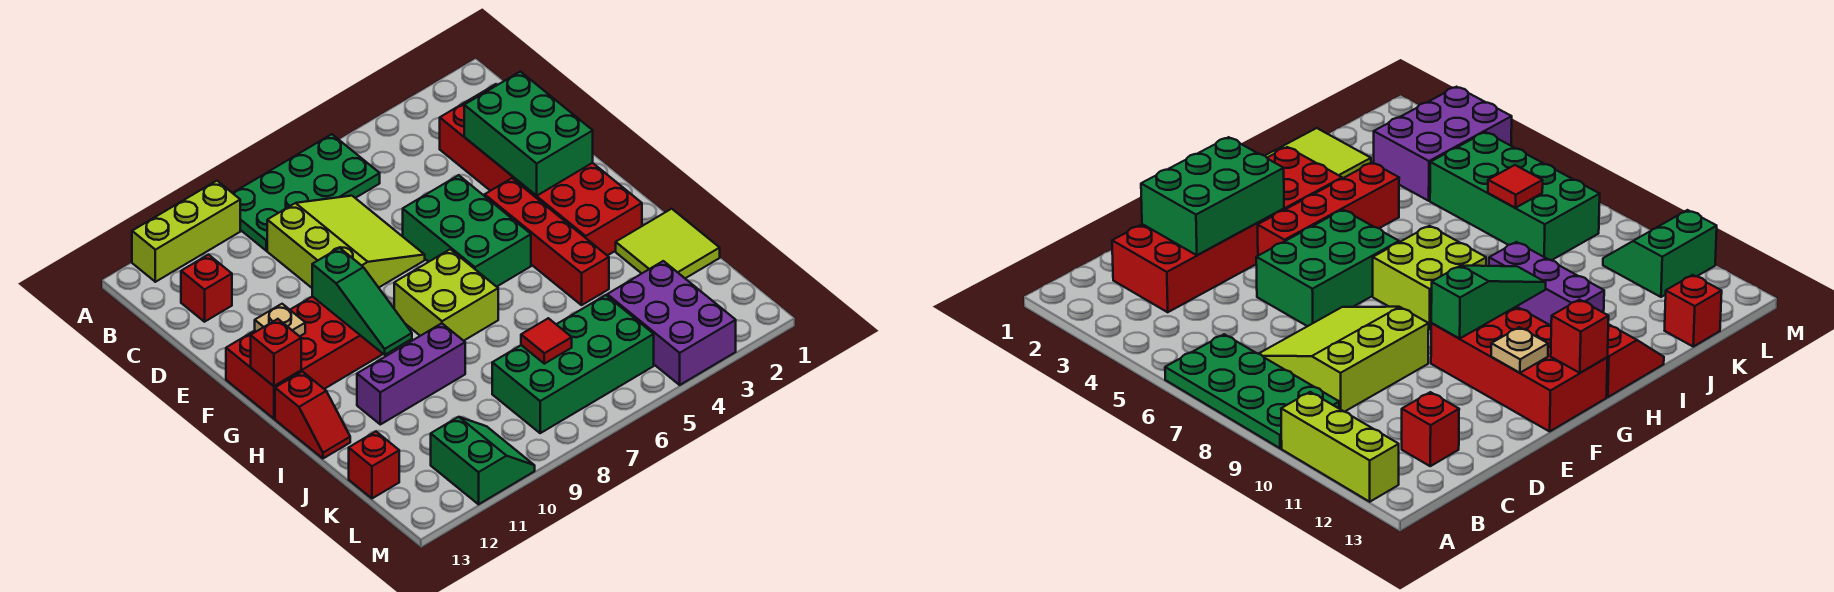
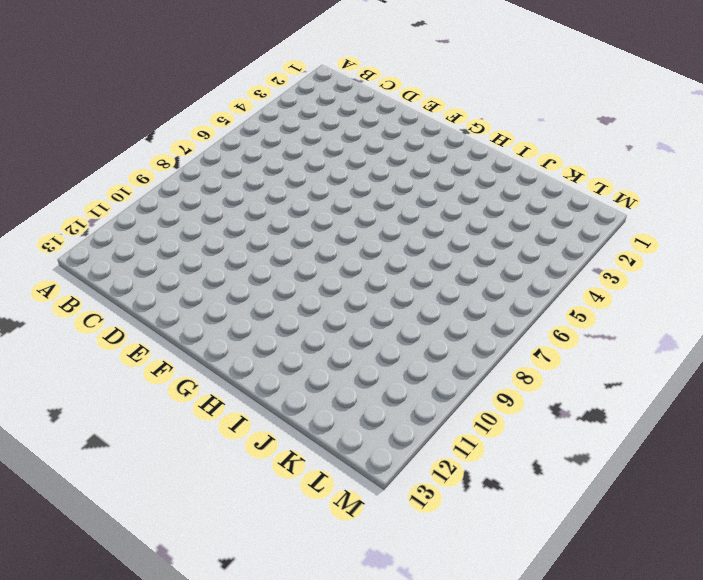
none -> green plate A6:B9 level 1
none -> lime brick A10:A12 level 1
none -> red brick C2:H3 level 1

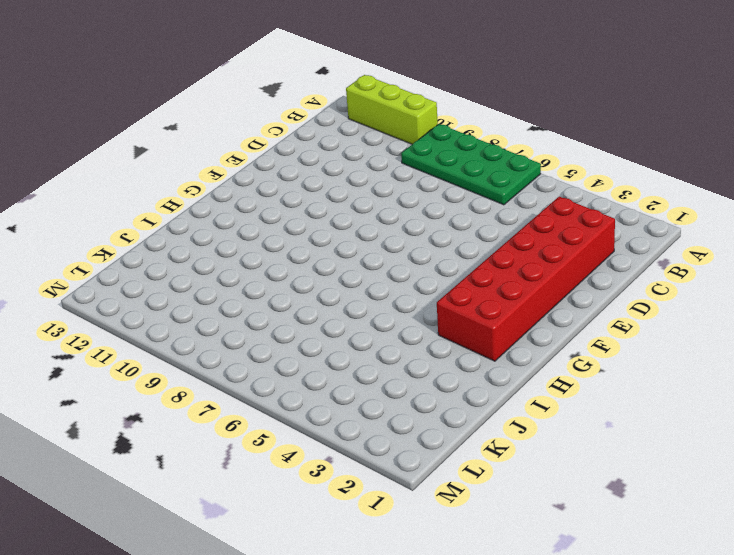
none -> lime slope C7:E9 level 1 top 9
none -> red brick C12 level 1
none -> green brick E5:G6 level 1

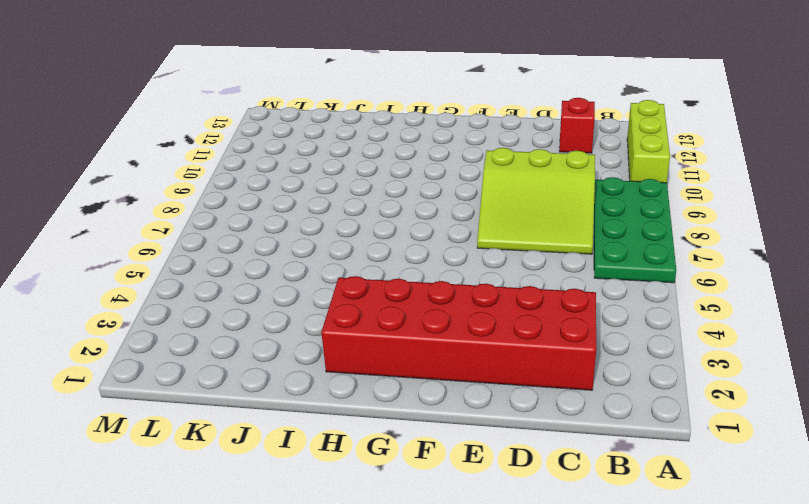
none -> green brick E5:G6 level 1
none -> red brick F4:I4 level 1
none -> red brick F10:G13 level 1

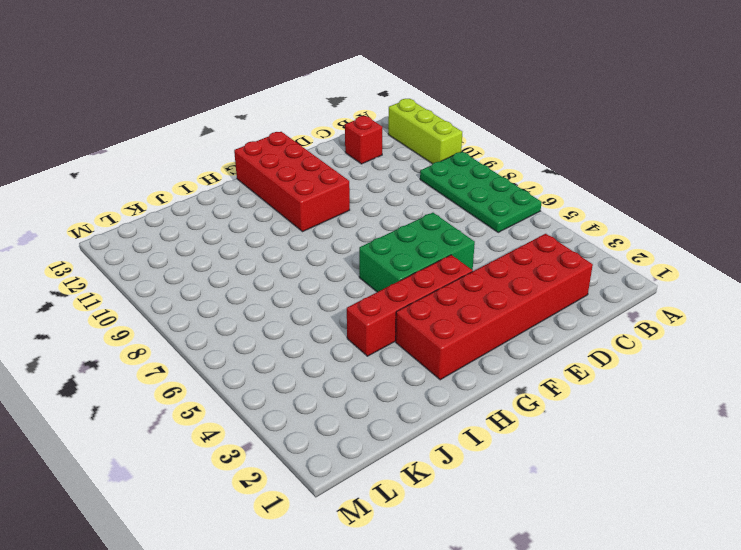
none -> lime slope C7:E9 level 1 top 9
none -> lime brick G7:H8 level 1
none -> red slope H13:I13 level 1 top H

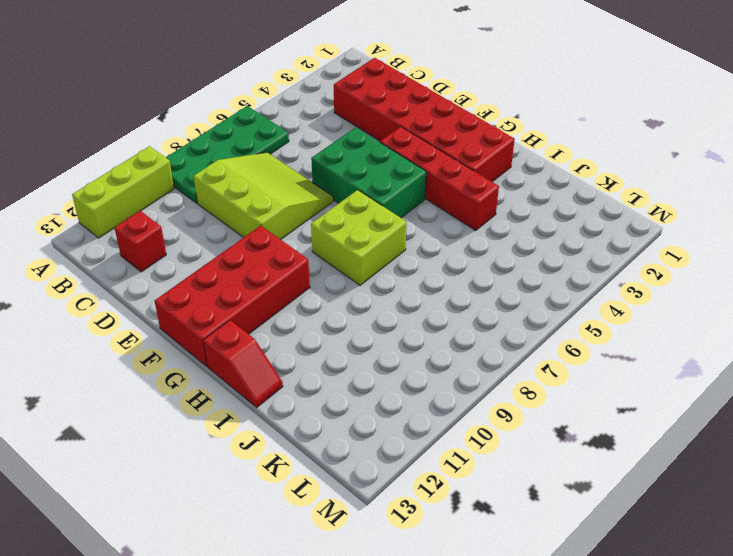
none -> lime tile I1:J2 level 1
none -> purple brick I9:I11 level 1
none -> purple brick K3:M4 level 1

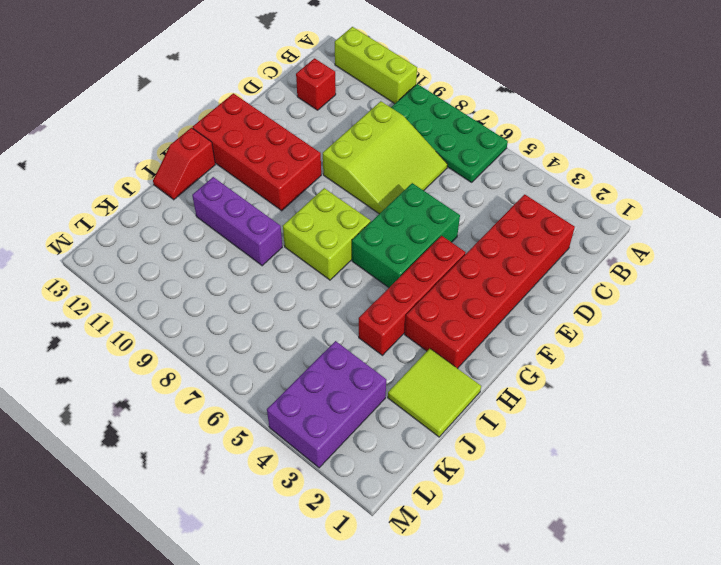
none -> green brick K5:L8 level 1
none -> red brick K13 level 1
none -> green slope L10:M11 level 1 top 11

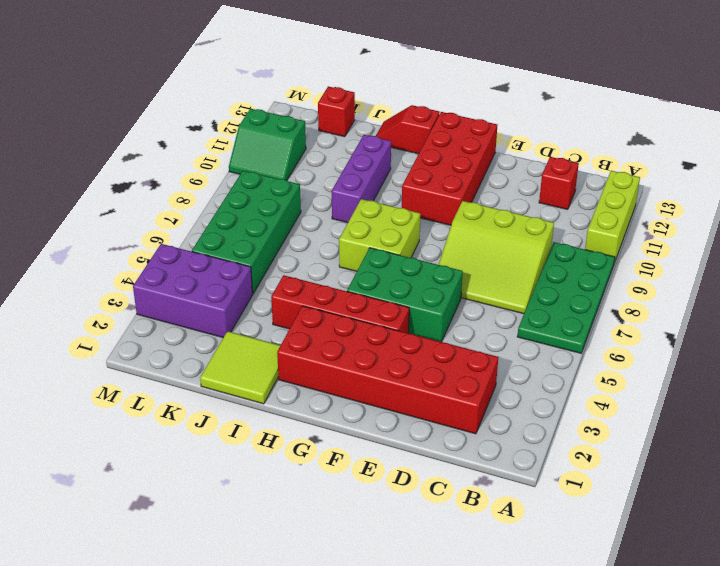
none -> green brick D2:F3 level 2
none -> green slope F10:H10 level 2 top F
none -> tan plate F12 level 2

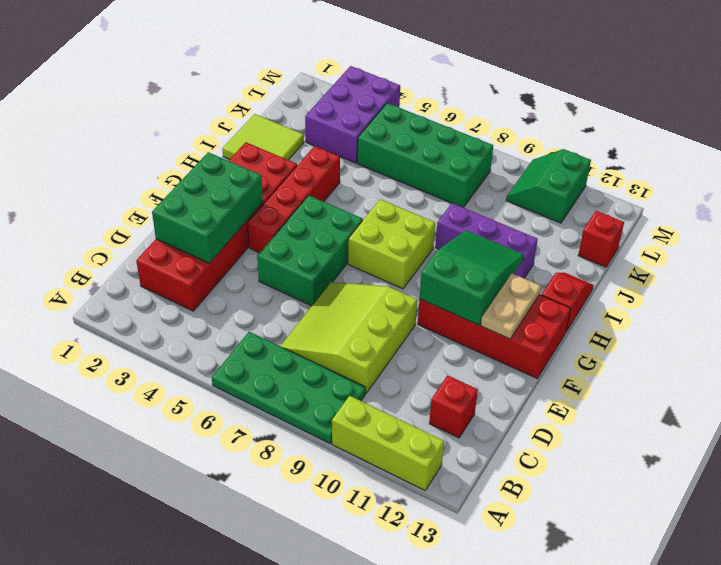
green slope F10:H11 level 2 top F -> green slope F10:H10 level 2 top F
tan plate F12:G12 level 2 -> tan plate F12 level 2
none -> red brick G13 level 2
none -> red tile K7 level 2

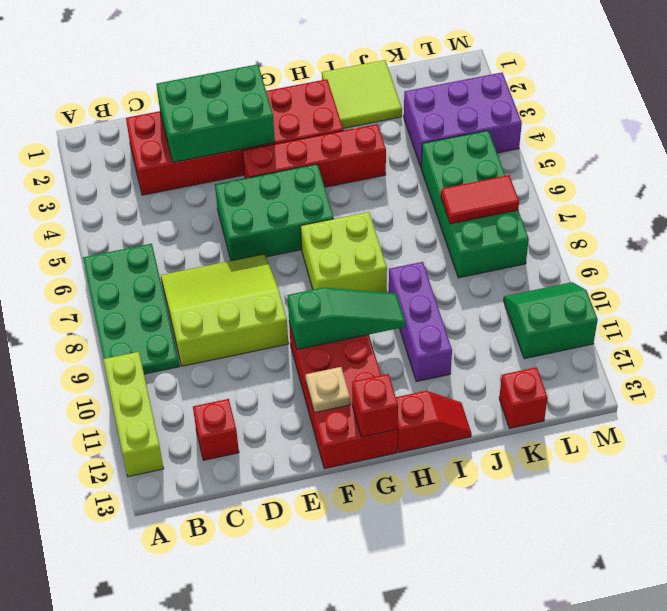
red tile K7:L7 level 2 -> red tile K7 level 2

